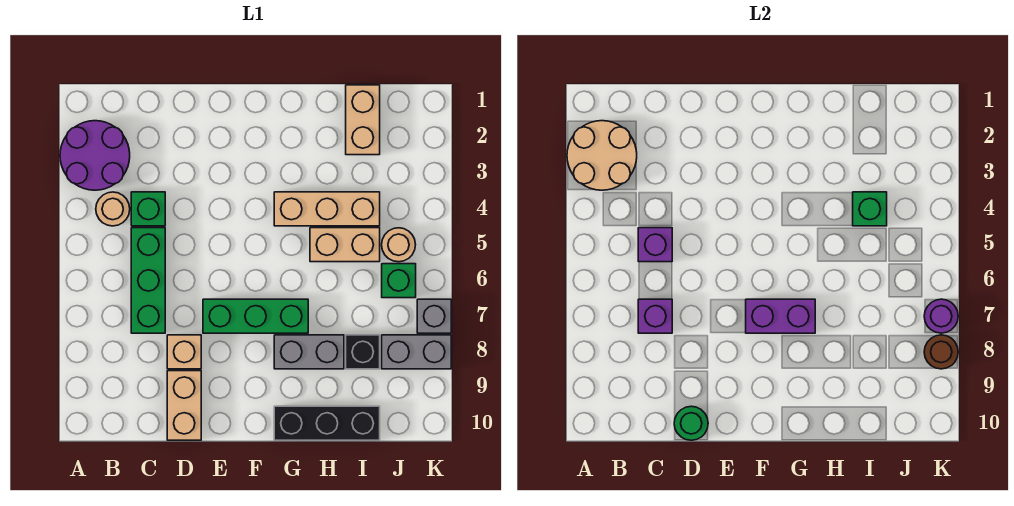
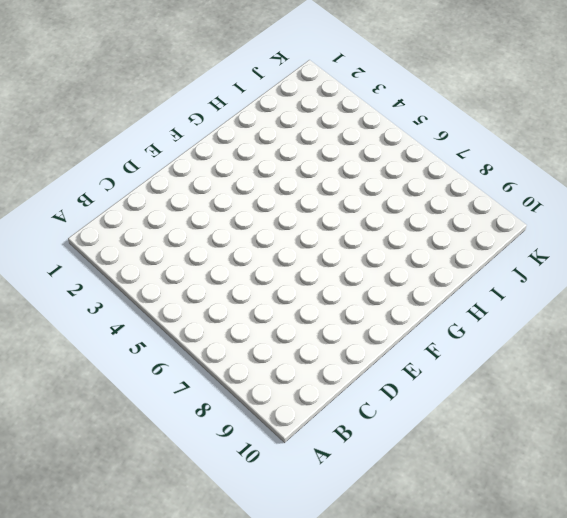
none -> purple round brick A2:B3 level 1
none -> tan round brick B4 level 1
none -> green brick C4 level 1

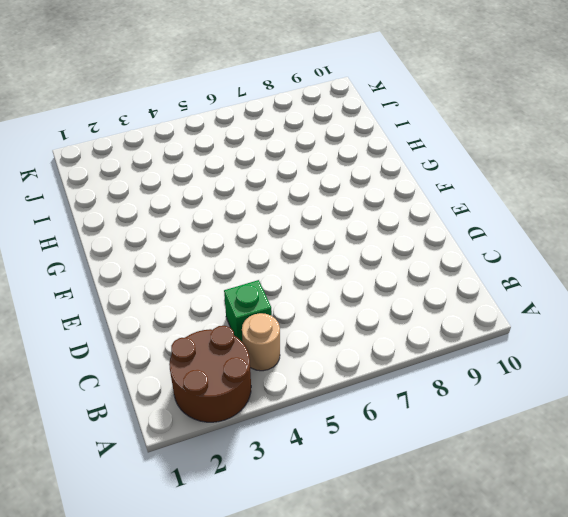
brown round brick A2:B3 level 1 -> purple round brick A2:B3 level 1
none -> green brick C5:C7 level 1
none -> tan brick D8 level 1
none -> tan brick D9:D10 level 1

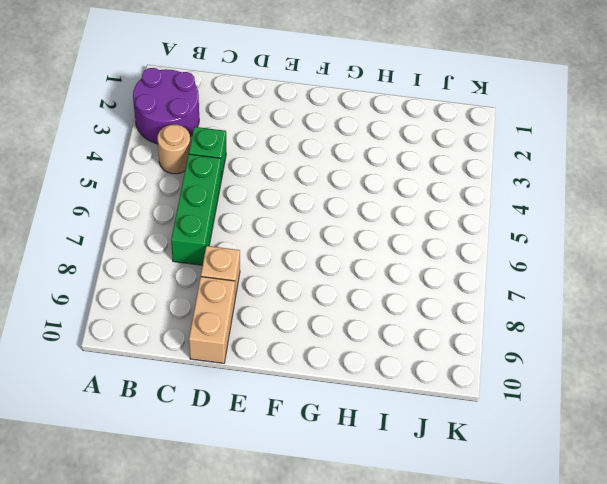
none -> green brick E7:G7 level 1
none -> tan brick G4:I4 level 1
none -> grey brick G8:H8 level 1

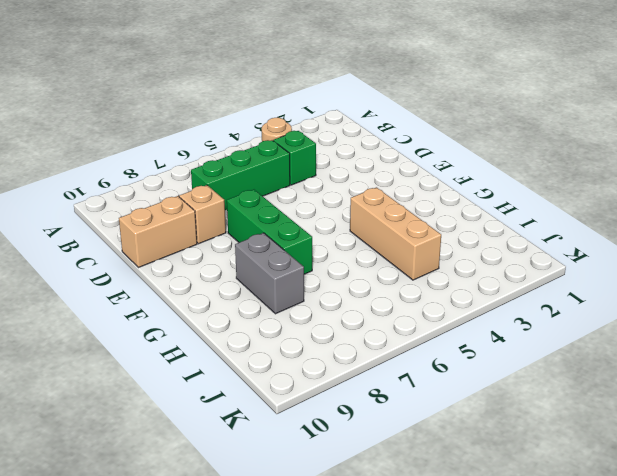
none -> purple round brick A2:B3 level 1
none -> black brick G10:I10 level 1
none -> tan brick H5:I5 level 1

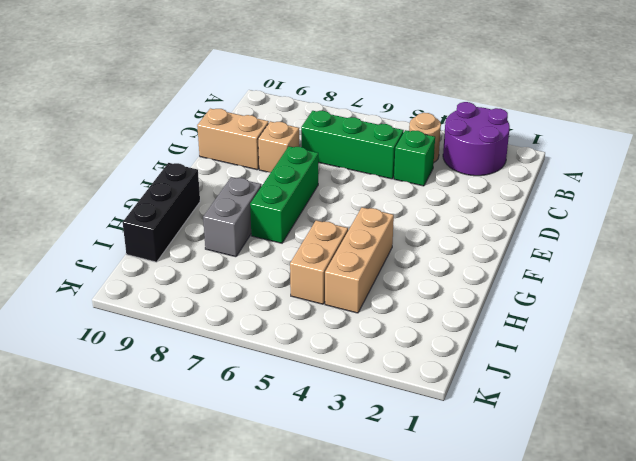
none -> tan brick I1:I2 level 1
none -> black brick I8 level 1
none -> tan round brick J5 level 1

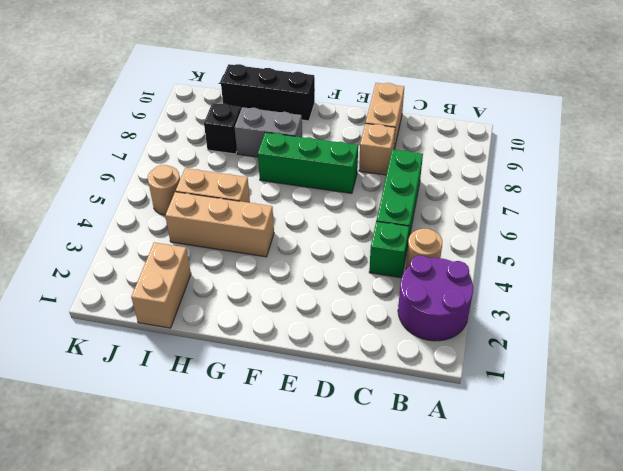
none -> green brick J6 level 1
none -> grey brick J8:K8 level 1
none -> grey brick K7 level 1

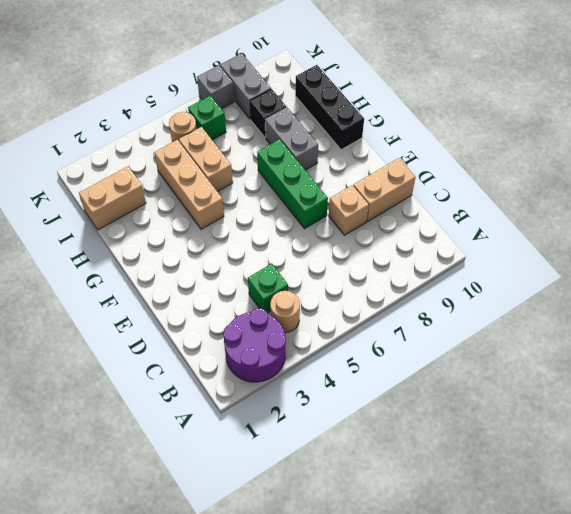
none -> green brick C5:C7 level 1
none -> tan round brick A2:B3 level 2
none -> purple brick C5 level 2

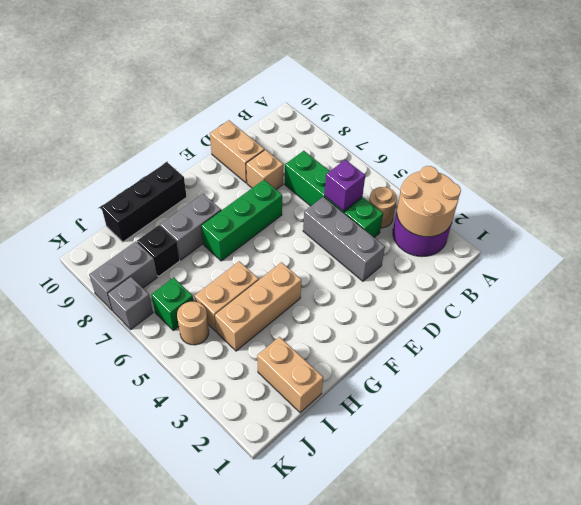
grey brick D3:D5 level 1 -> none
none -> purple brick C7 level 2
none -> green round brick D10 level 2
none -> purple brick F7:G7 level 2

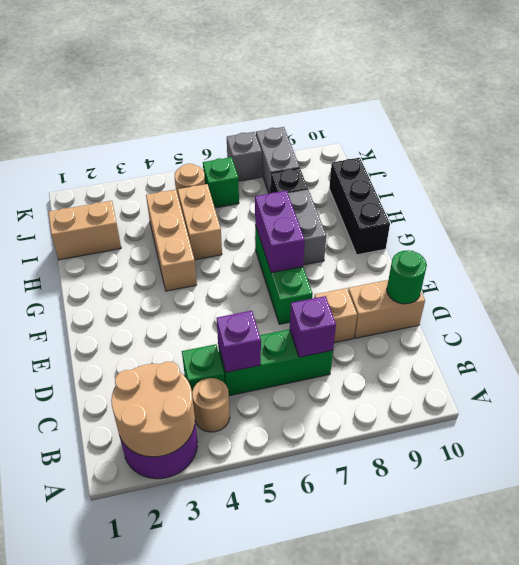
none -> green brick I4 level 2
none -> purple round brick K7 level 2
none -> brown round brick K8 level 2

